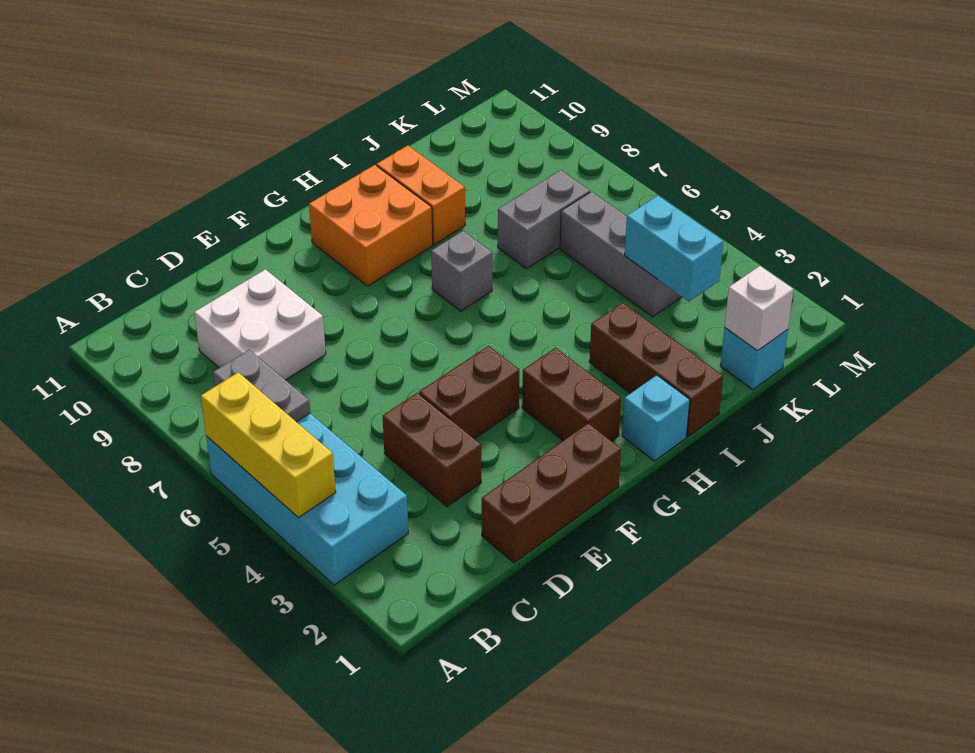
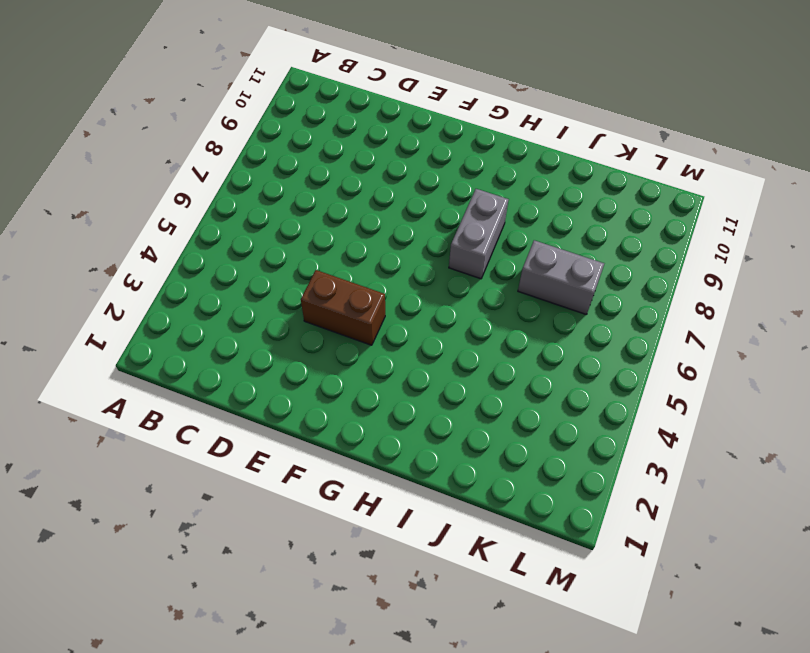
grey brick H7:H8 level 1 -> grey brick H7 level 1
none -> cyan brick A3:B6 level 1
none -> white brick C8:D9 level 1
none -> brown brick D1:F1 level 1

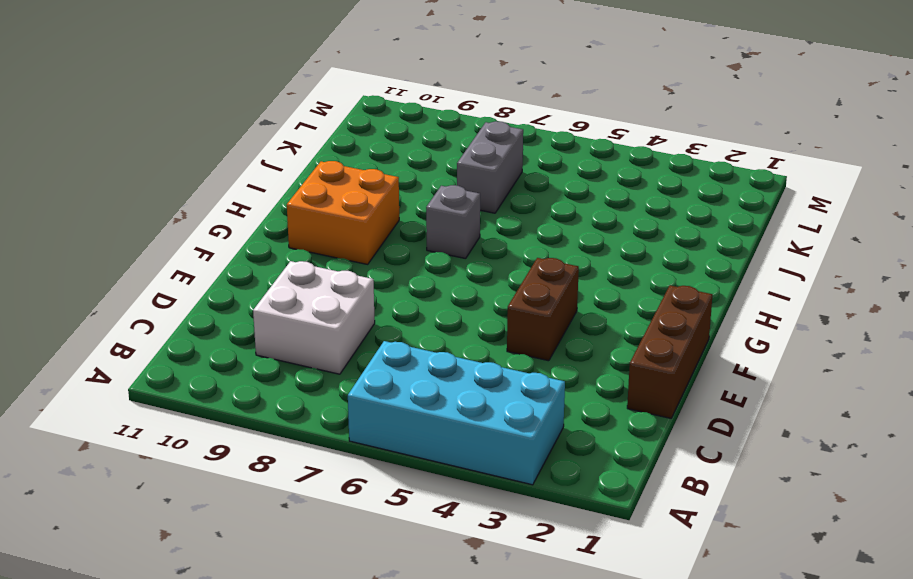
none -> brown brick D3:D4 level 1
none -> brown brick G2:G3 level 1
none -> cyan brick H1 level 1

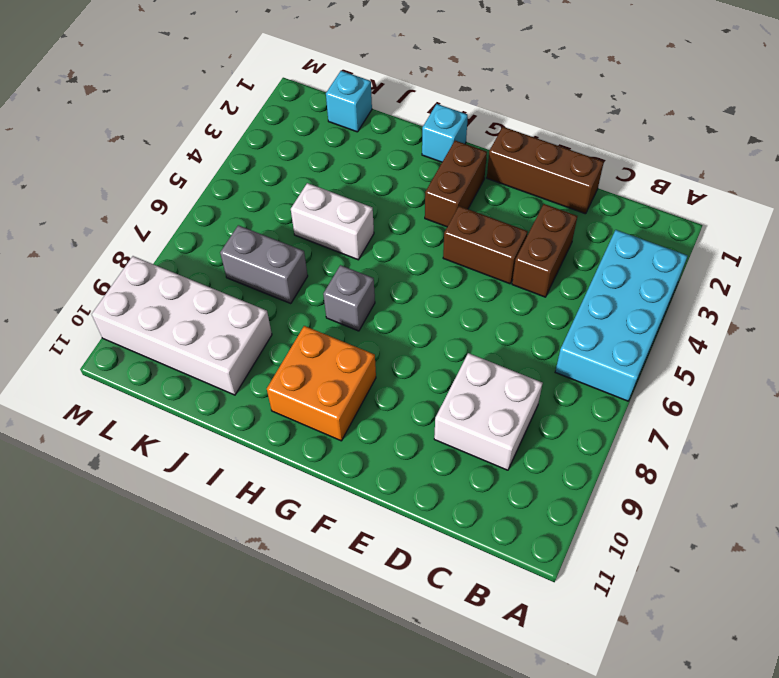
white brick I5:J5 level 1 -> none
white brick J9:M10 level 1 -> none
none -> brown brick I1:I3 level 1
none -> orange brick I9:I10 level 1
none -> grey brick K4:K6 level 1

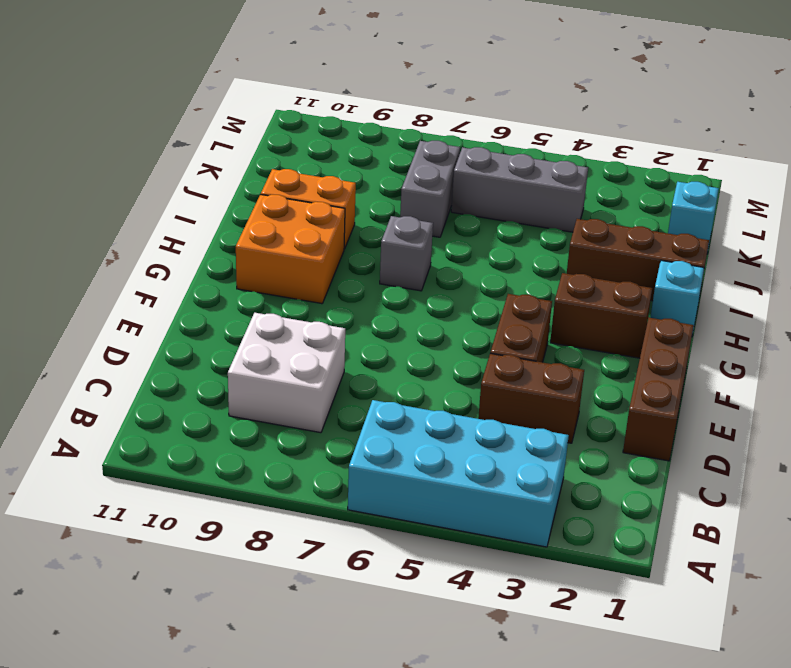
none -> yellow brick A4:A6 level 2
none -> grey plate B6:B7 level 2
none -> white brick K1 level 2

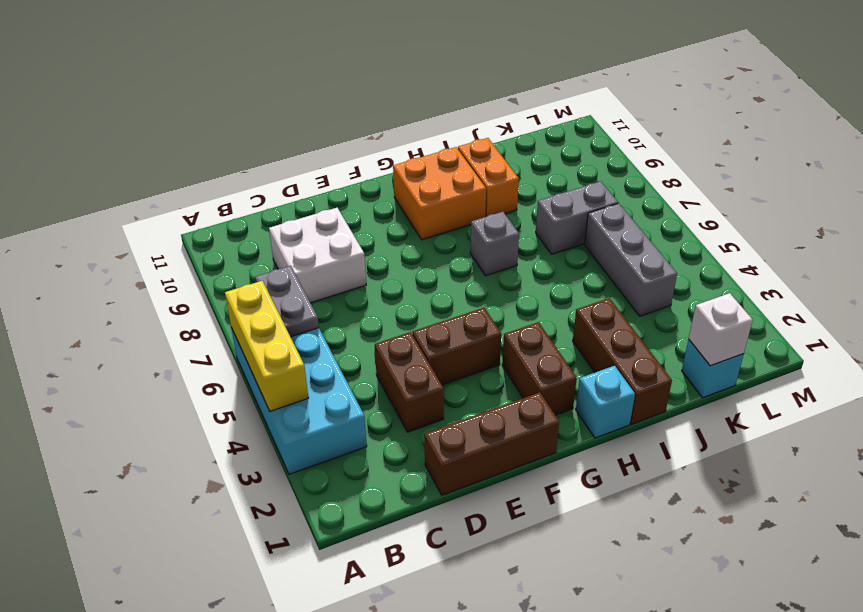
none -> cyan brick K3:K4 level 2

